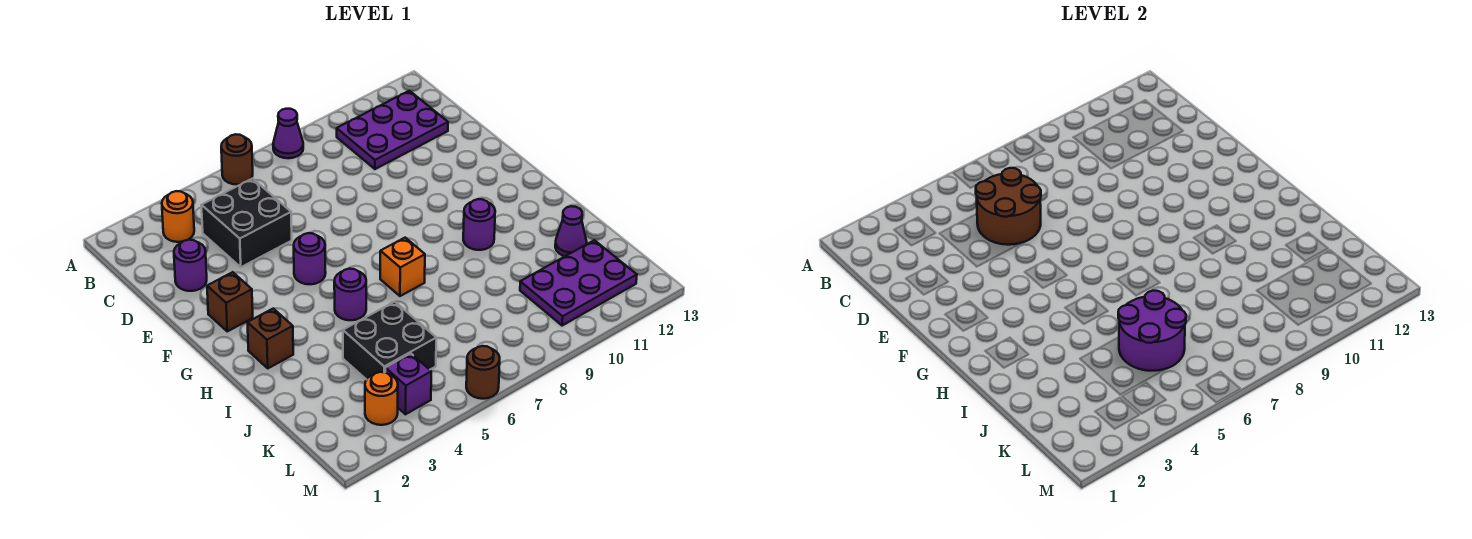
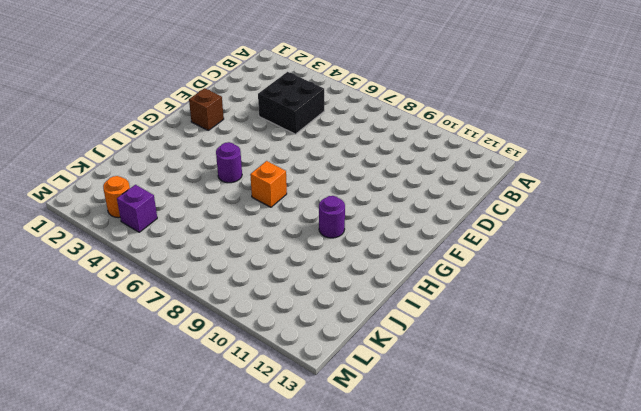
none -> brown round brick A6 level 1
none -> purple cone A8 level 1
none -> orange round brick B3 level 1

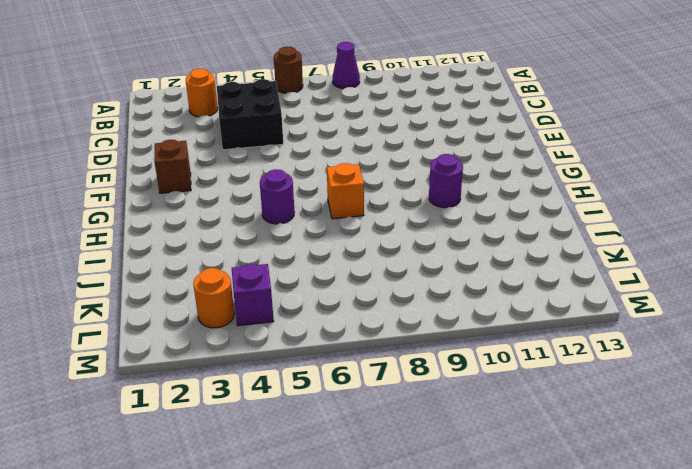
none -> purple plate B10:C12 level 1
none -> purple round brick D2 level 1
none -> purple round brick F5 level 1

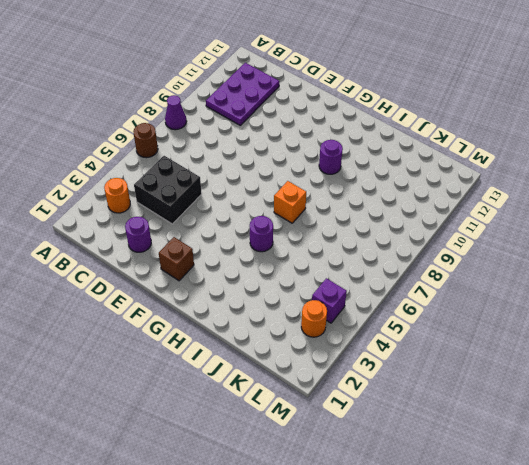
none -> purple round brick F5 level 1
none -> brown brick H2 level 1
none -> black brick J4:K5 level 1

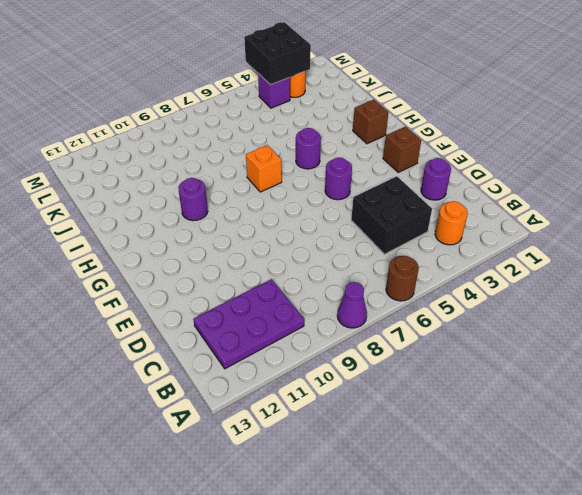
black brick L3:M4 level 2 -> black brick J4:K5 level 1
none -> purple cone J12 level 1
none -> purple plate K10:L12 level 1
none -> brown round brick M6 level 1

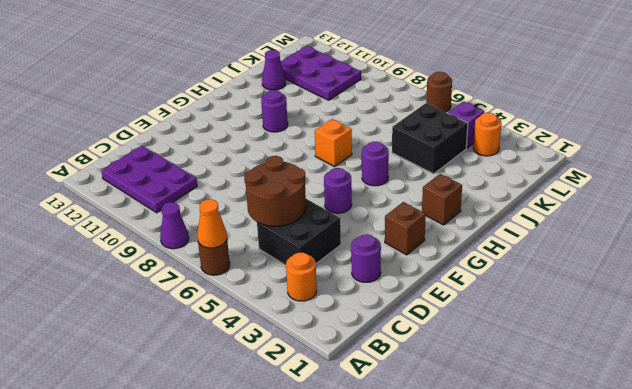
orange cone A6 level 2 -> none
none -> purple round brick J5:K6 level 2

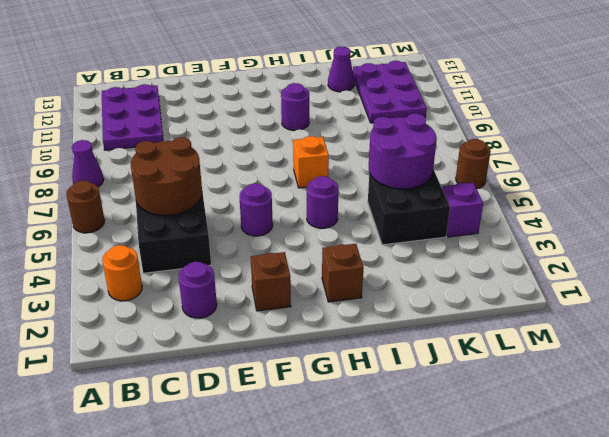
none -> orange round brick L3 level 1

